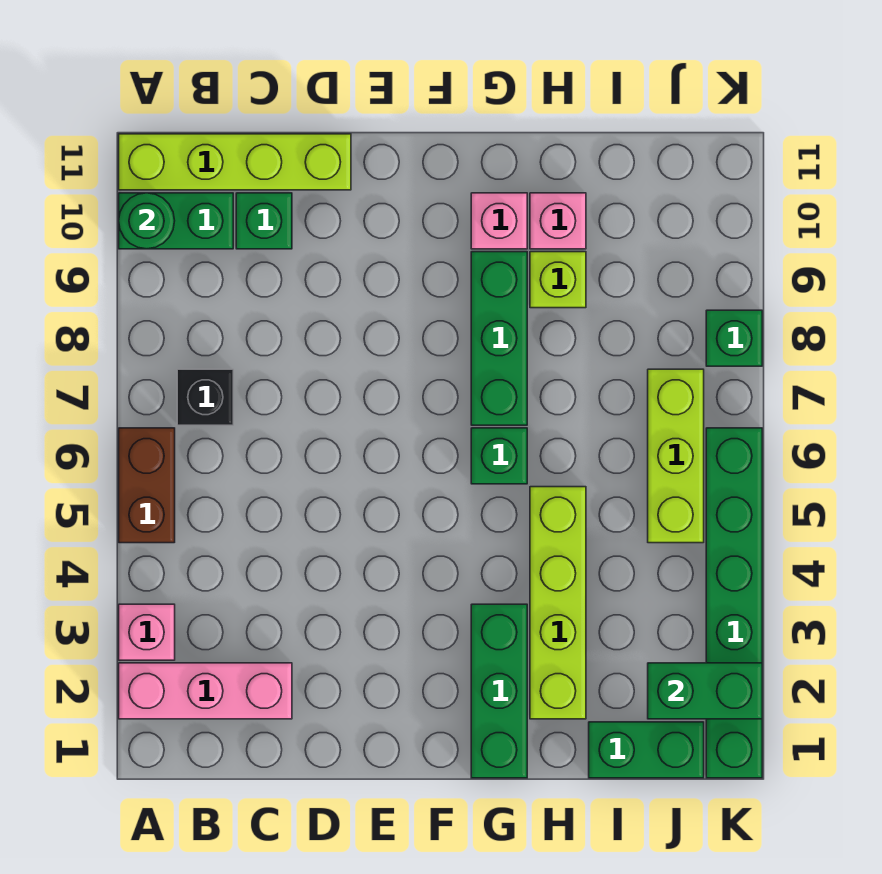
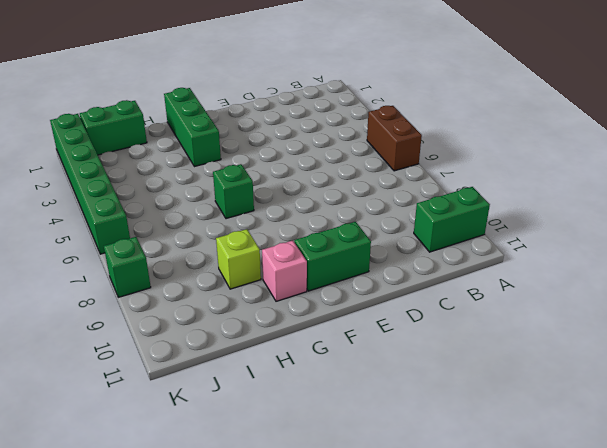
green brick E10:F10 level 1 -> green brick J2:K2 level 2
none -> pink brick A2:C2 level 1
none -> pink brick A3 level 1
none -> lime brick A11:D11 level 1

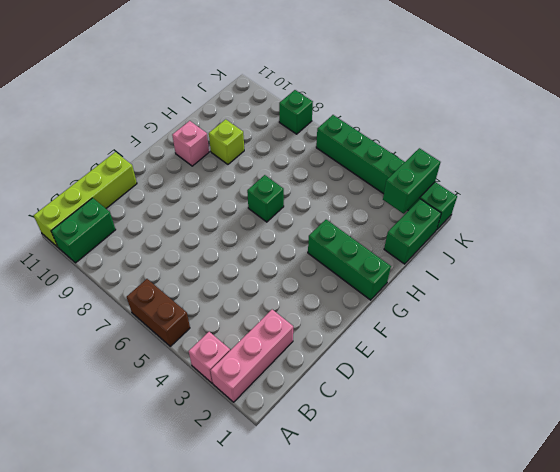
none -> black brick B7 level 1
none -> green brick C10 level 1
none -> green brick G7:G9 level 1

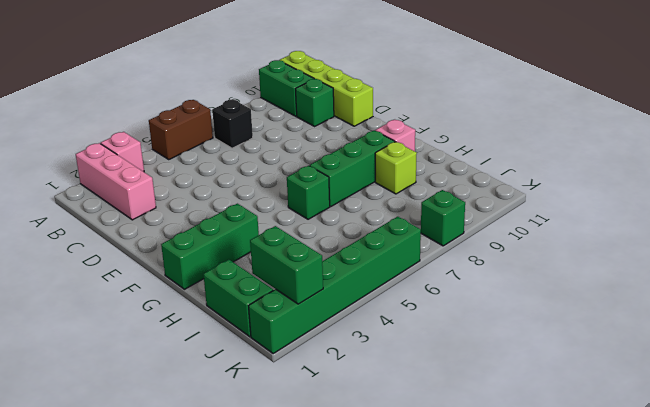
none -> lime brick H2:H5 level 1
none -> pink brick H10 level 1
none -> lime brick J5:J7 level 1

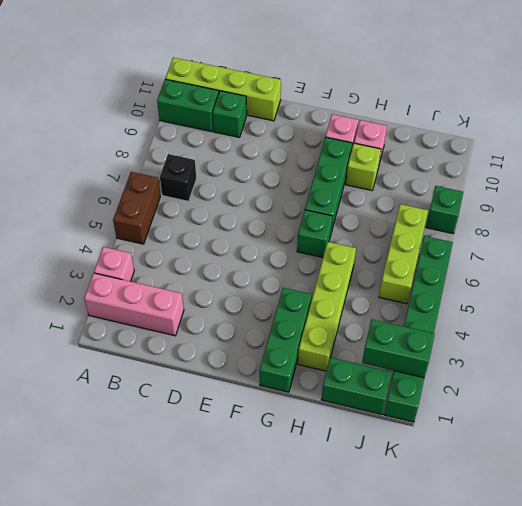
none -> green round brick A10 level 2

